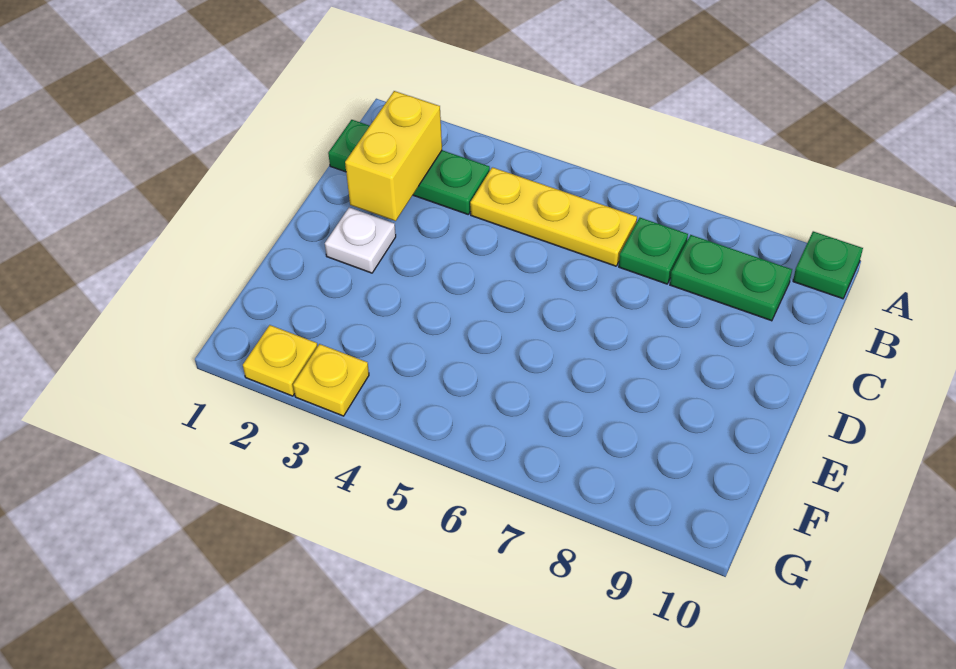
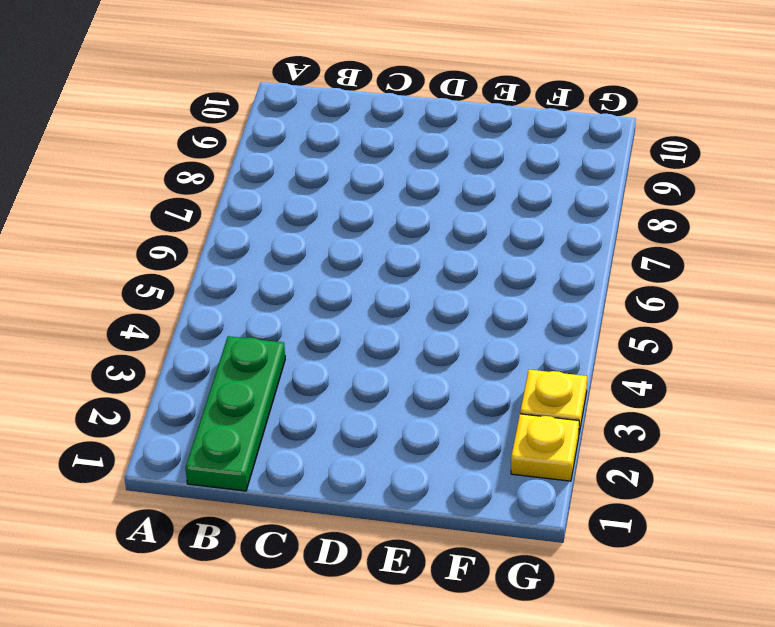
none -> green plate A10 level 1
none -> yellow plate B4:B6 level 1

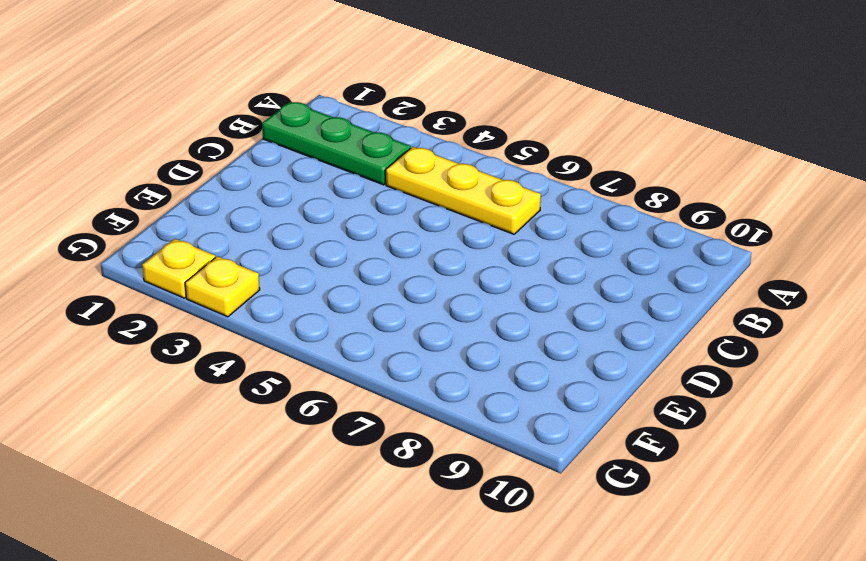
none -> green plate A10 level 1
none -> green plate B7 level 1

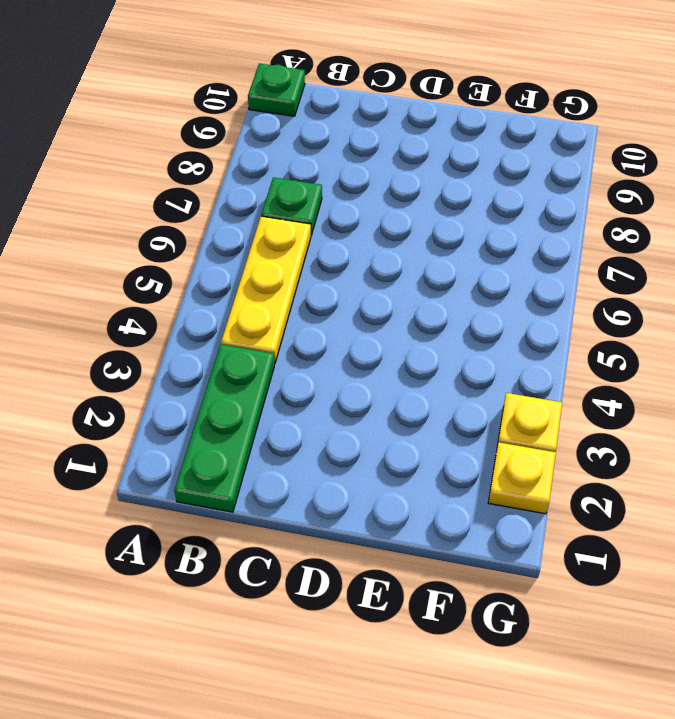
none -> green plate B8:B9 level 1
none -> white plate D2 level 1

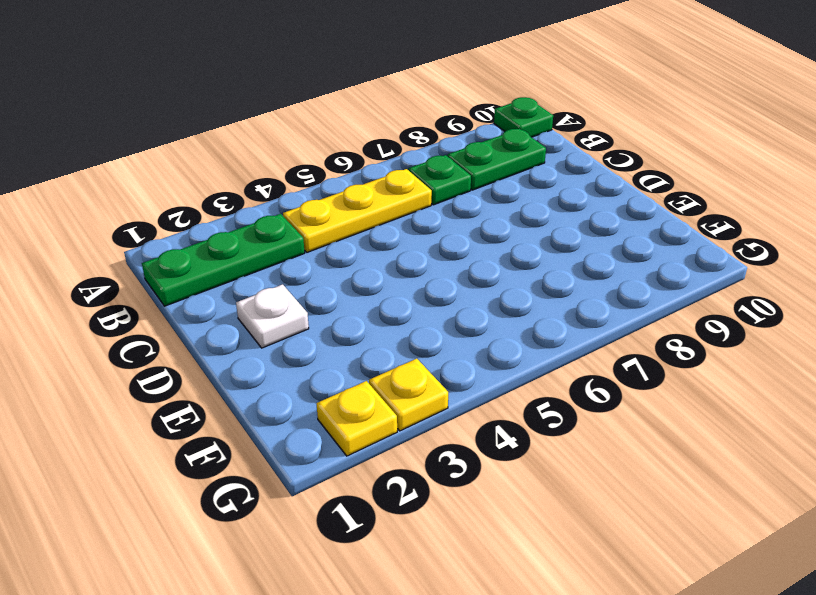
none -> yellow brick B2:C2 level 2

